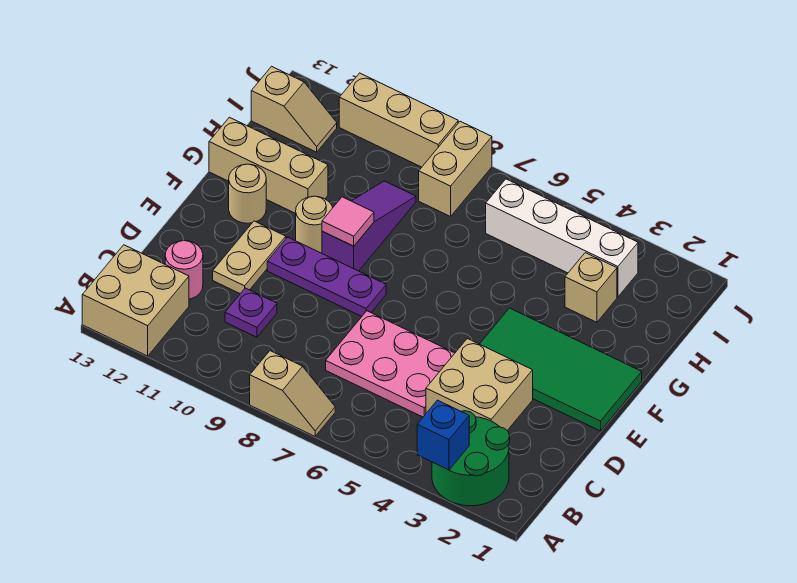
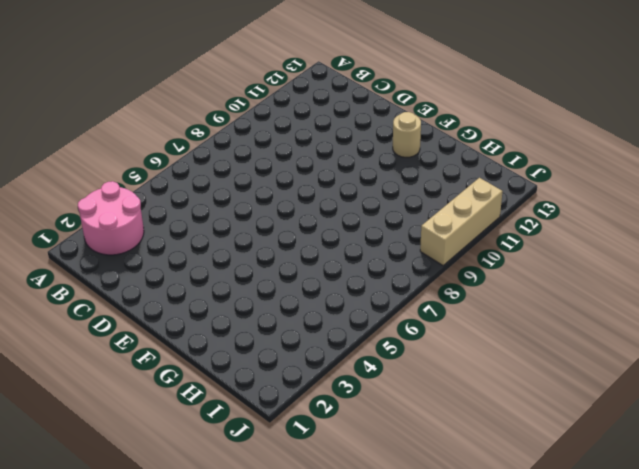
pink round brick A2:B3 level 1 -> green round brick A2:B3 level 1
none -> tan slope A7:A8 level 1 top 8
none -> tan brick A12:B13 level 1
none -> tan brick C3:D4 level 1

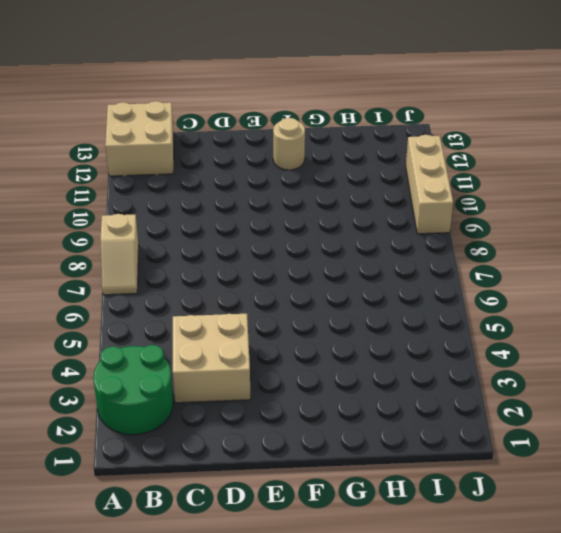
none -> pink plate C5:D7 level 1
none -> purple plate C10 level 1
none -> pink round brick C12 level 1

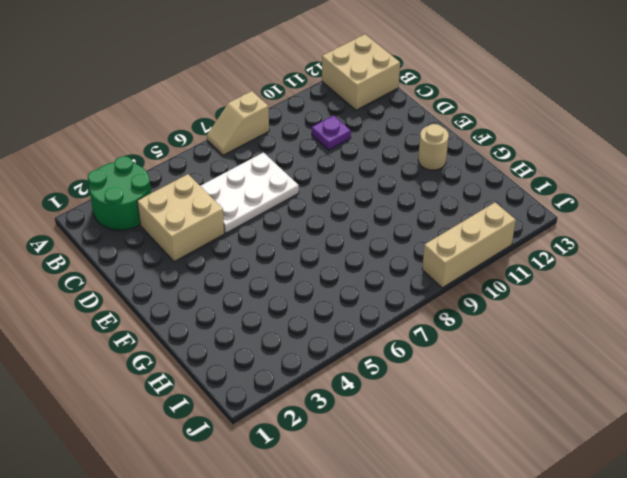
white plate C5:D7 level 1 -> pink plate C5:D7 level 1
none -> pink round brick C12 level 1
none -> tan plate D11:E11 level 1
none -> green tile E1:F4 level 1

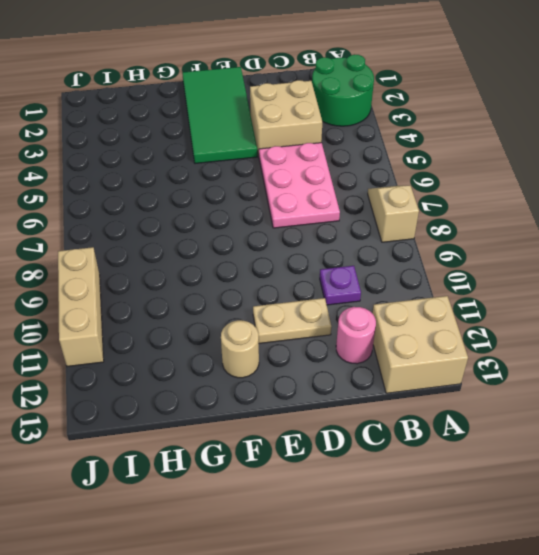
none -> purple plate E8:E10 level 1
none -> purple slope F9:H9 level 1 top F
none -> tan round brick F10 level 1

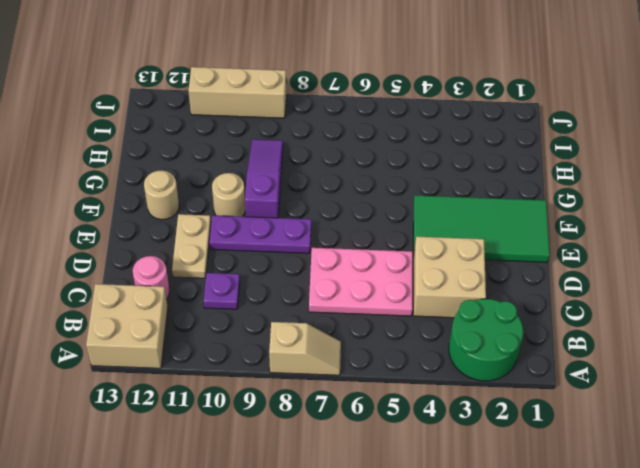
none -> tan brick G11:G13 level 1
none -> tan brick H3 level 1
none -> white brick I3:I6 level 1

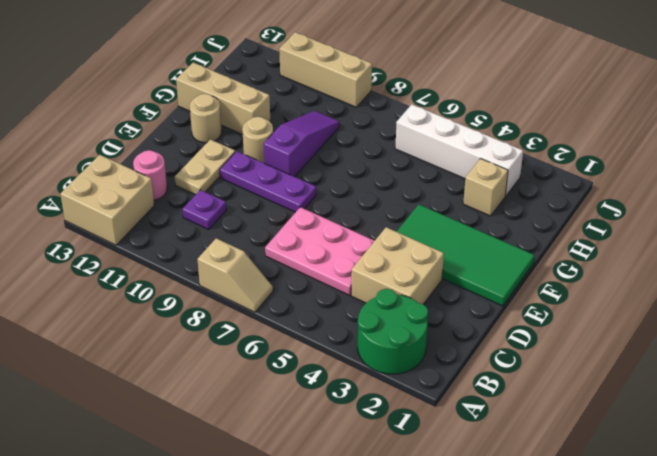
none -> tan brick I8:J8 level 1
none -> tan slope I12:I13 level 1 top 13
none -> blue brick A3 level 2

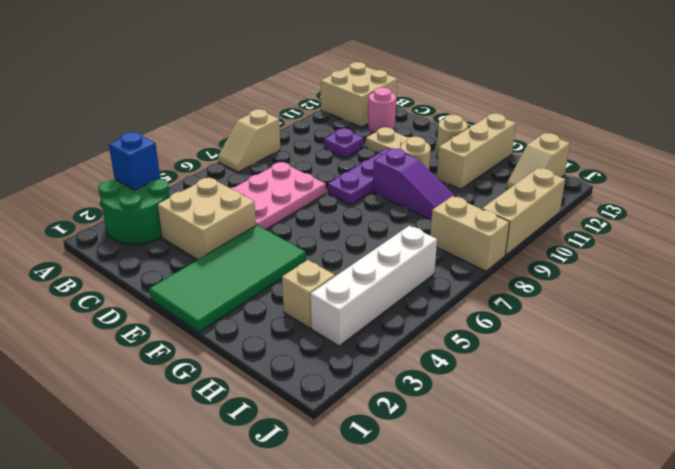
none -> pink tile F9 level 2

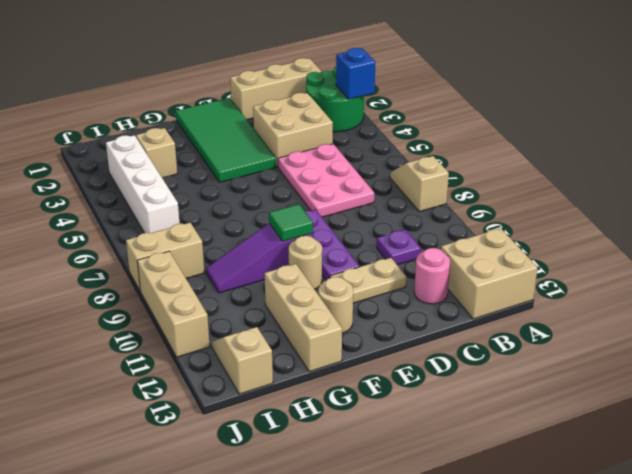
tan brick B1:D1 level 1 -> none
green tile F9 level 2 -> pink tile F9 level 2

